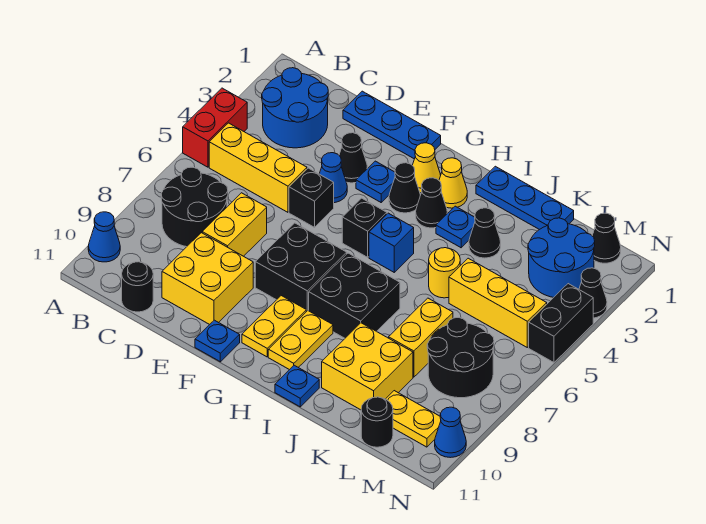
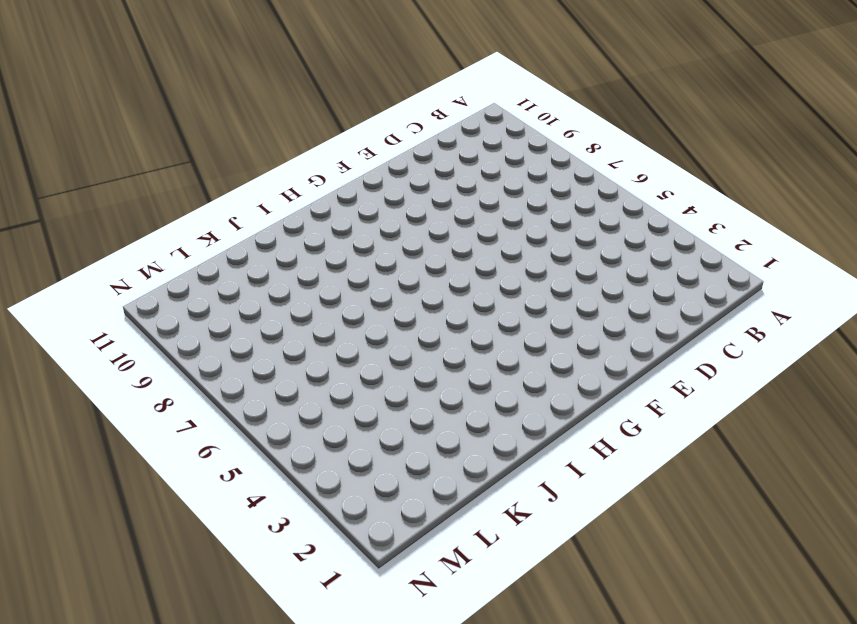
none -> red brick A4:A5 level 1
none -> blue cone A10 level 1
none -> blue round brick B2:C3 level 1
none -> yellow brick B5:D5 level 1

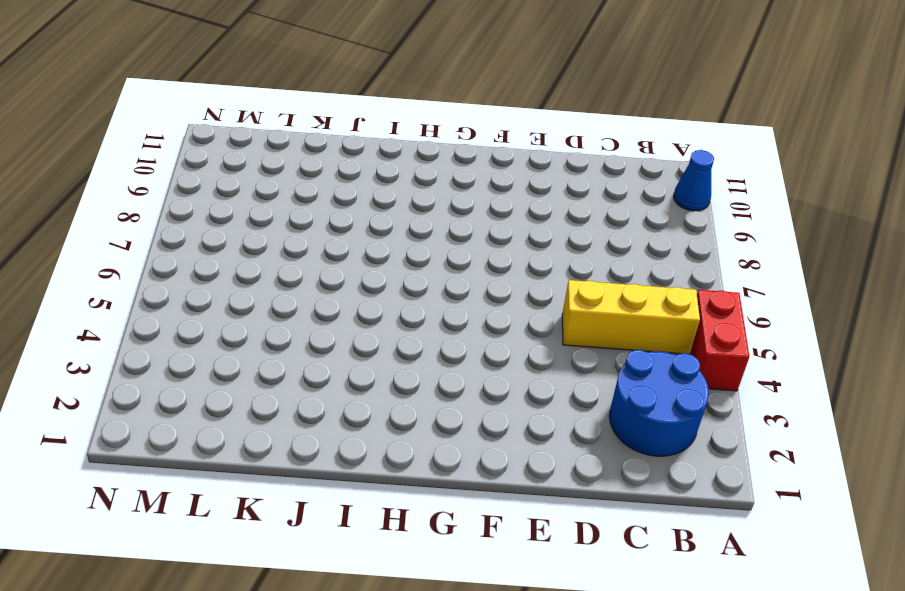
none -> black round brick B7:C8 level 1
none -> black round brick C11 level 1
none -> blue plate D1:F1 level 1
none -> yellow brick D7:D8 level 1

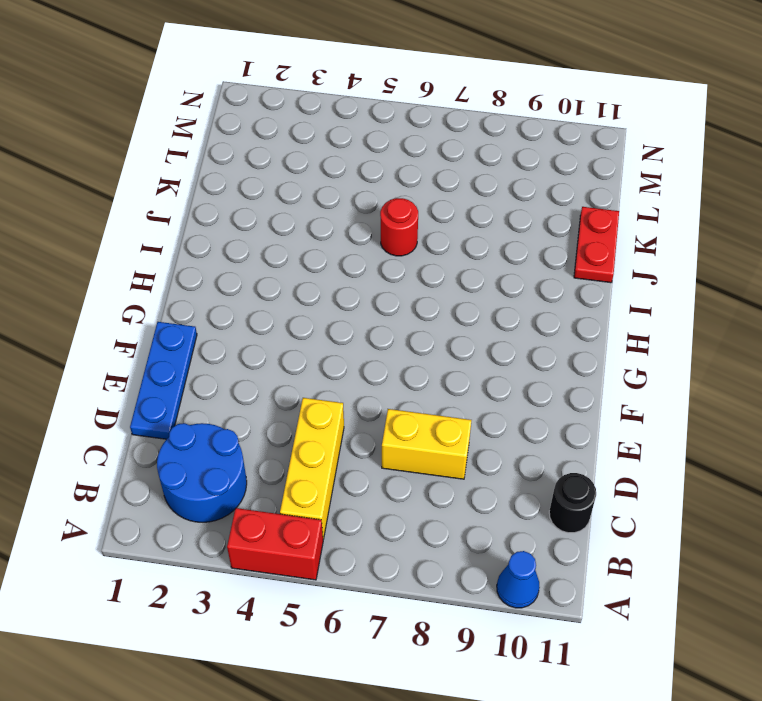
red round brick J6 level 1 -> none
red plate J11:K11 level 1 -> none
none -> black round brick B7:C8 level 1
none -> yellow brick D9:E10 level 1
none -> black cone E3 level 1
none -> blue cone E4 level 1

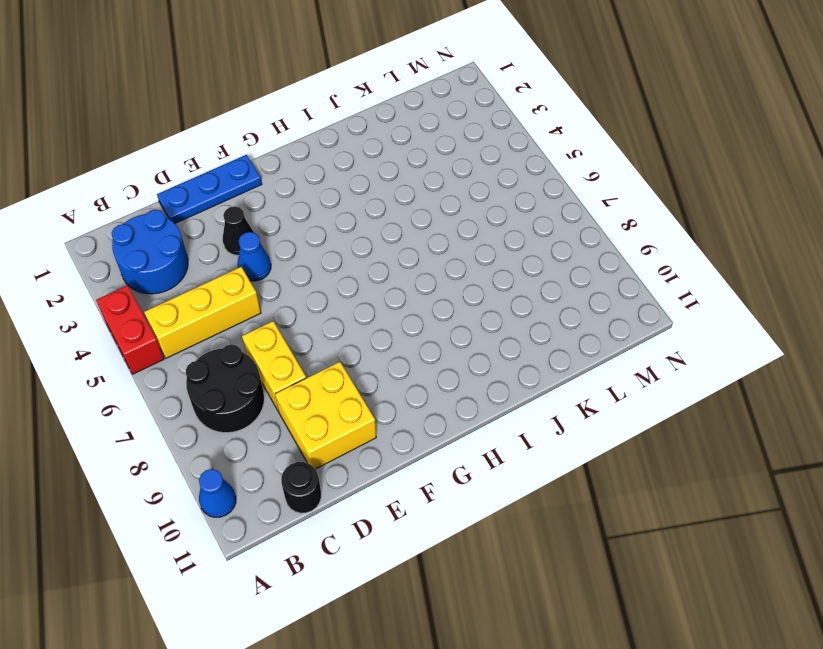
none -> black brick E5 level 1
none -> blue plate F3 level 1
none -> black brick F7:G8 level 1
none -> blue plate F11 level 1

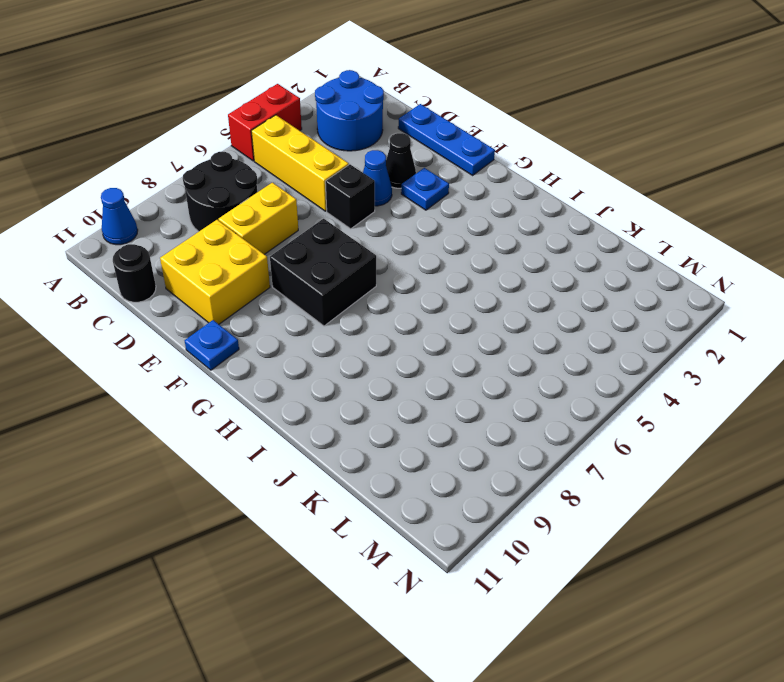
none -> yellow cone G2 level 1
none -> black cone G3 level 1
none -> black brick G5 level 1
none -> yellow plate G9:G10 level 1

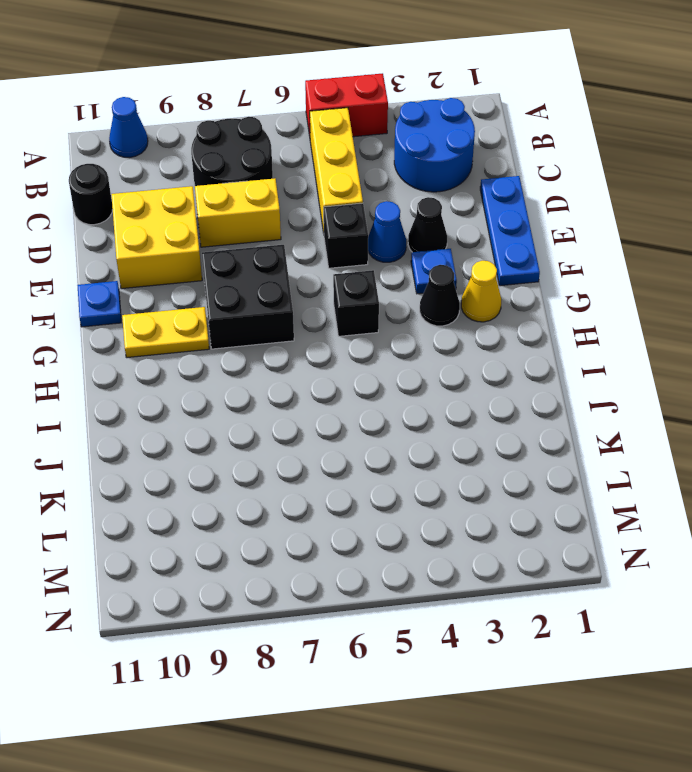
none -> yellow cone H2 level 1
none -> black cone H3 level 1
none -> blue brick H5 level 1
none -> black brick H7:I8 level 1

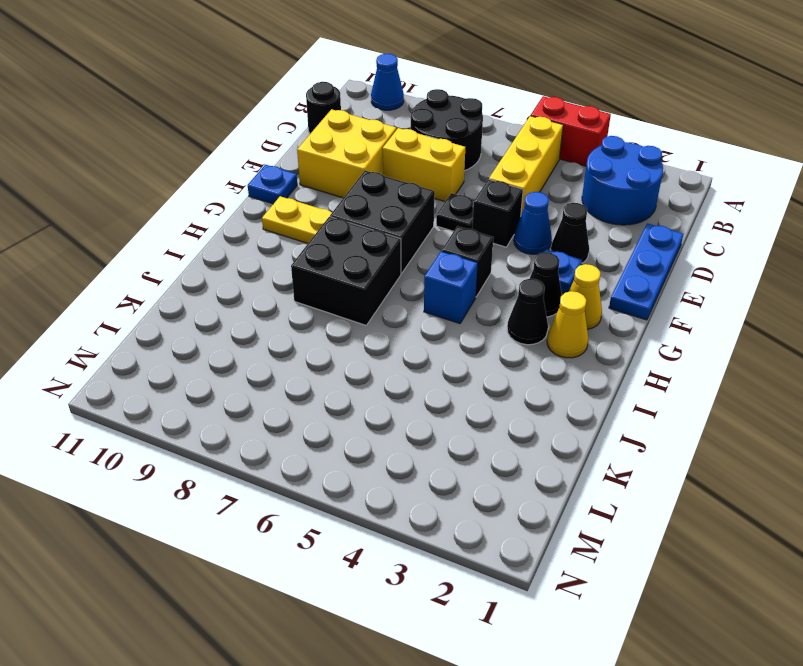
black plate E6 level 1 -> none
none -> yellow plate H9:H10 level 1
none -> blue plate I1:K1 level 1
none -> blue plate I3 level 1
none -> blue plate I11 level 1

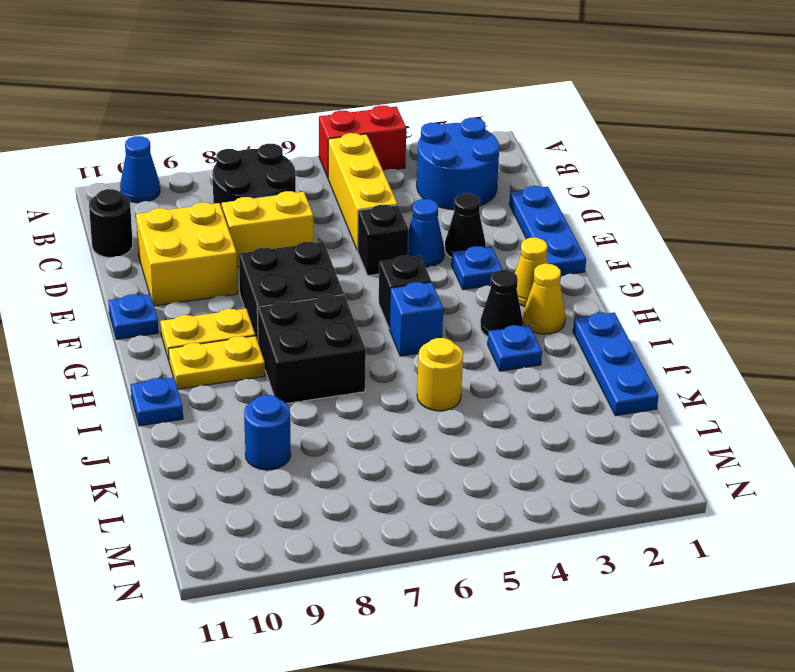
blue round brick K9 level 1 -> yellow brick J9:K10 level 1
none -> black cone G3 level 1
none -> black cone J3 level 1
none -> yellow brick K5:M5 level 1
none -> yellow brick K7:K8 level 1

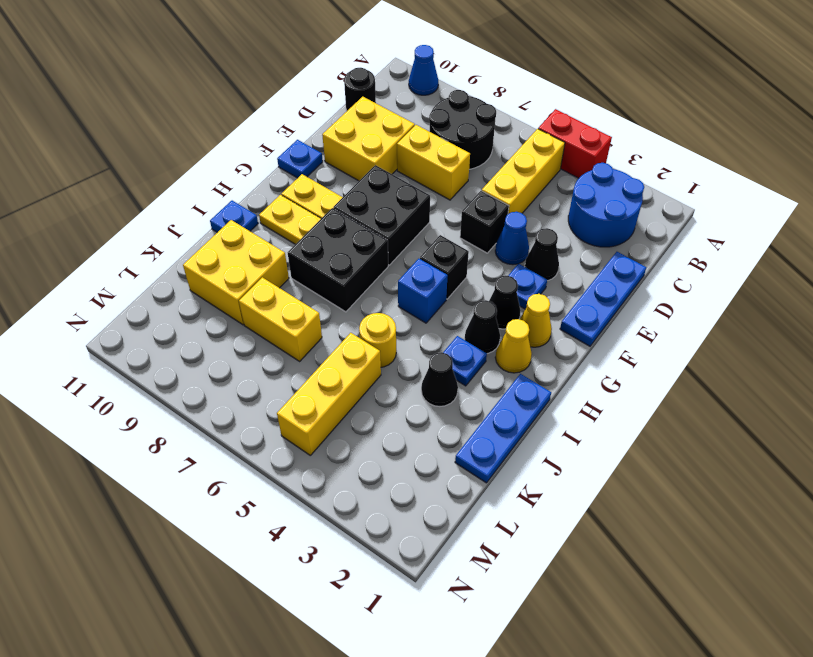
none -> blue round brick L2:M3 level 1
none -> black round brick L7:M8 level 1
none -> yellow plate L10:M10 level 1
none -> black round brick L11 level 1

